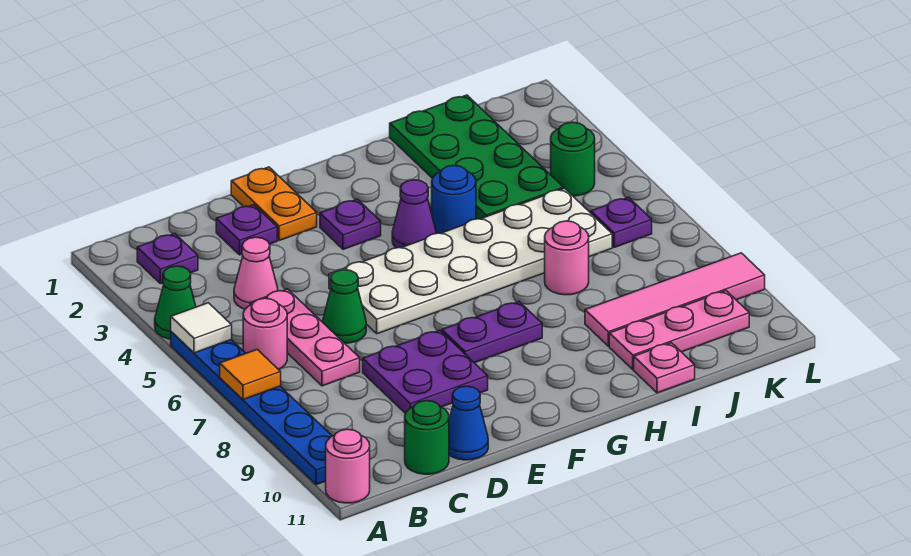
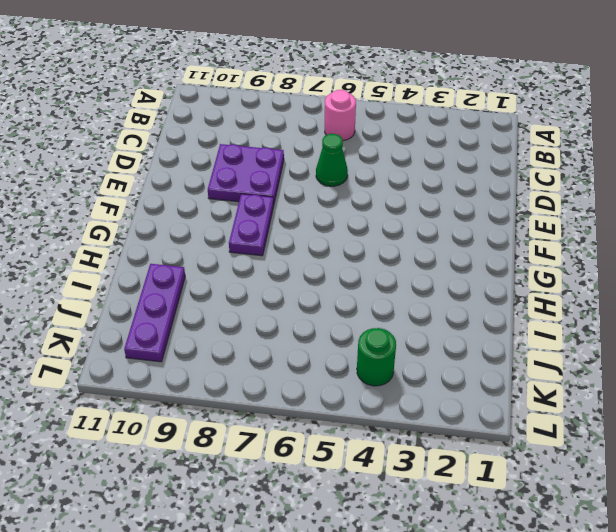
purple plate I10:K10 level 1 -> pink plate I10:K10 level 1
none -> green cone A4 level 1
none -> blue plate A5:A10 level 1
none -> pink round brick A11 level 1

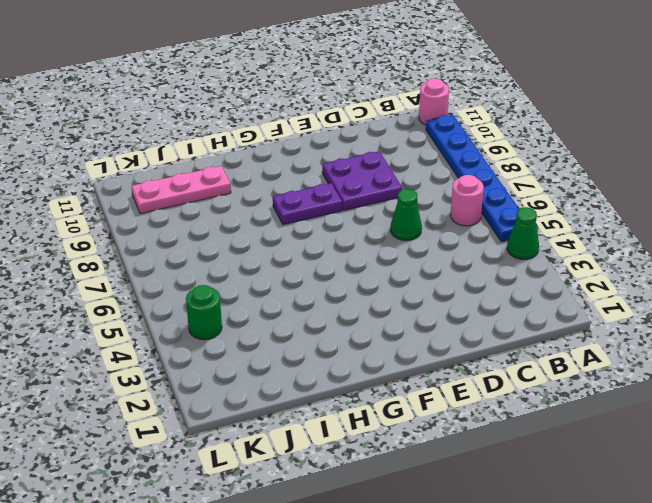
none -> purple plate B2 level 1
none -> pink cone C4 level 1
none -> pink plate C5:C7 level 1

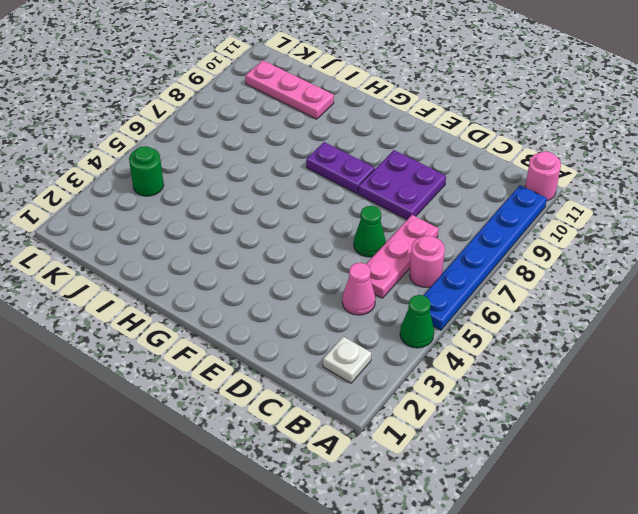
white plate B2 level 1 -> purple plate B2 level 1
none -> green round brick C11 level 1
none -> purple plate D2 level 1
none -> blue cone D11 level 1

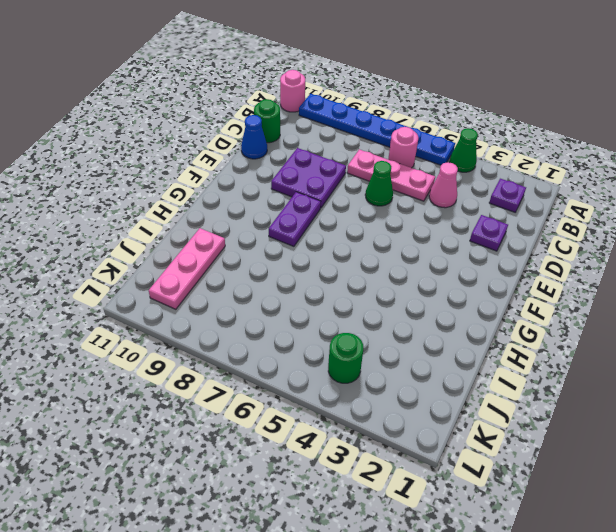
none -> orange plate E1:E2 level 1
none -> white plate E5:J6 level 1
none -> purple plate F3 level 1

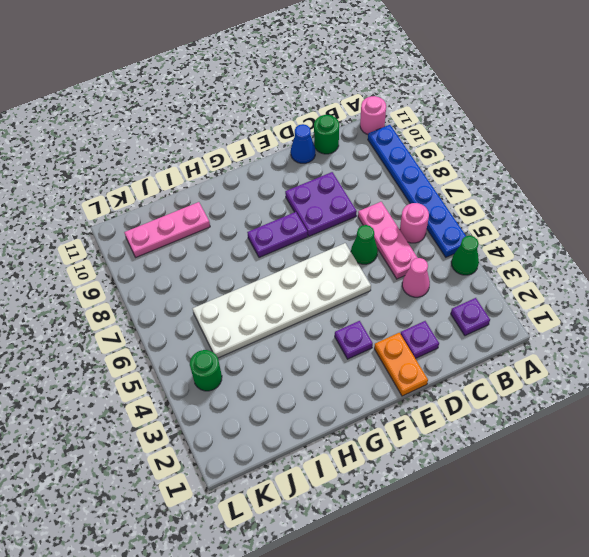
none -> purple cone G4 level 1
none -> blue round brick H4 level 1
none -> green plate I1:J4 level 1

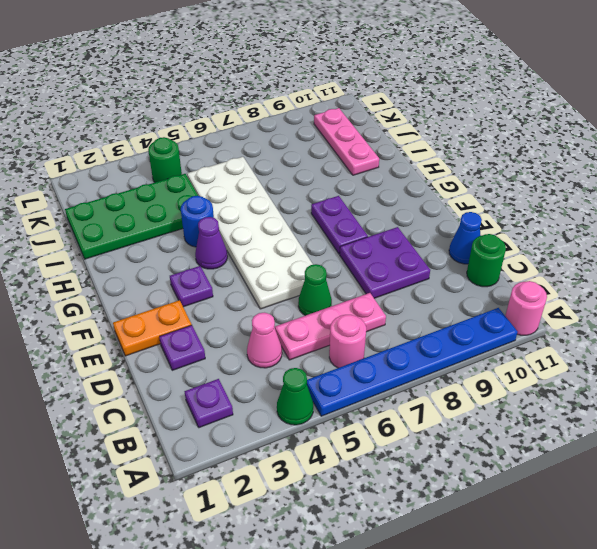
none -> pink round brick I7 level 1
none -> pink tile I9:L9 level 1
none -> pink plate I11 level 1

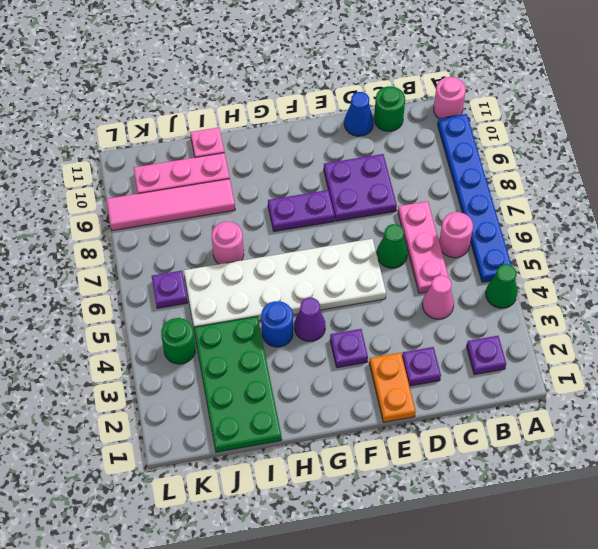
none -> white tile A5 level 2
none -> orange tile A7 level 2

